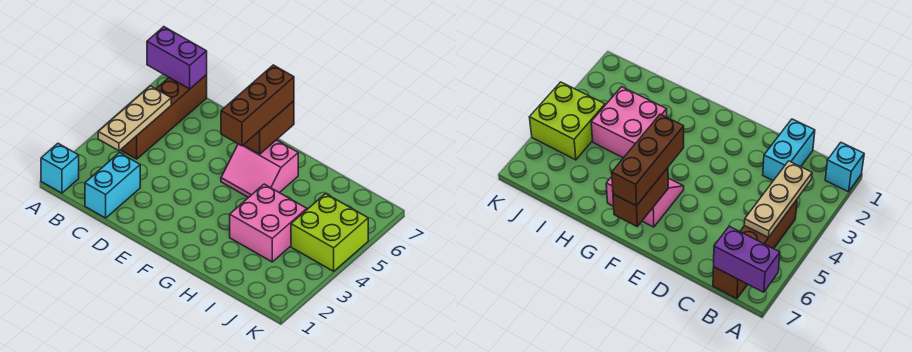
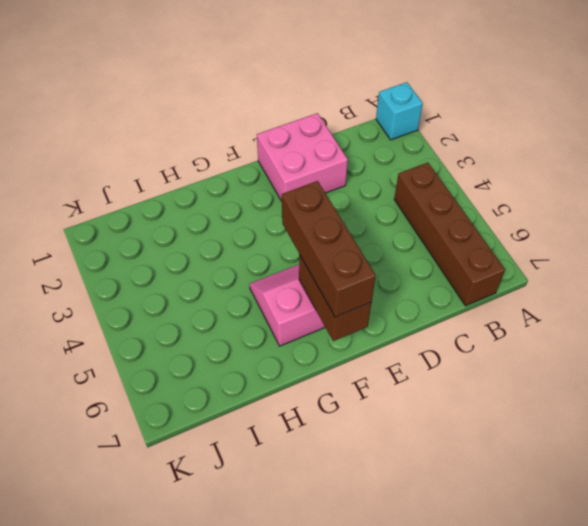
pink brick D1:E2 level 1 -> pink brick H3:I4 level 1
none -> cyan brick C1:C2 level 1
none -> lime brick J4:K5 level 1

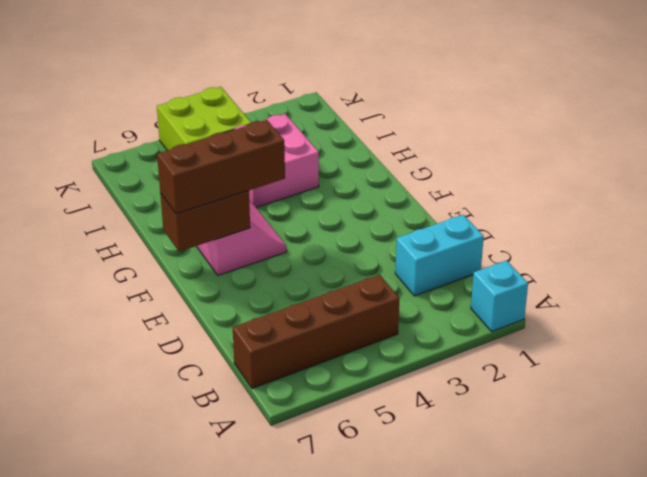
none -> purple brick A7:B7 level 2
none -> tan plate B3:B5 level 2

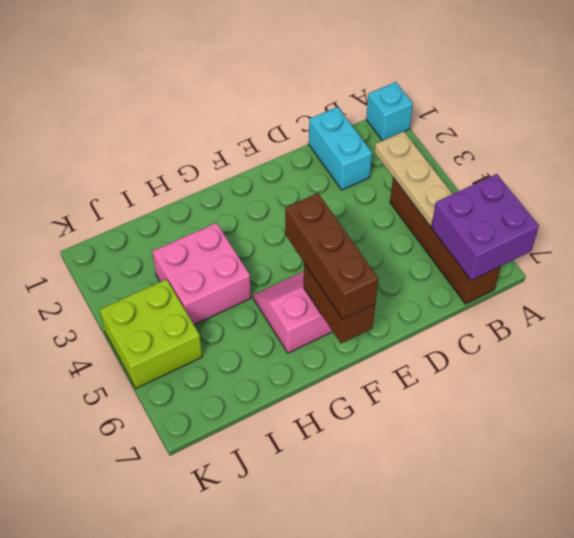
purple brick A6:B7 level 2 -> purple brick A7:B7 level 2

